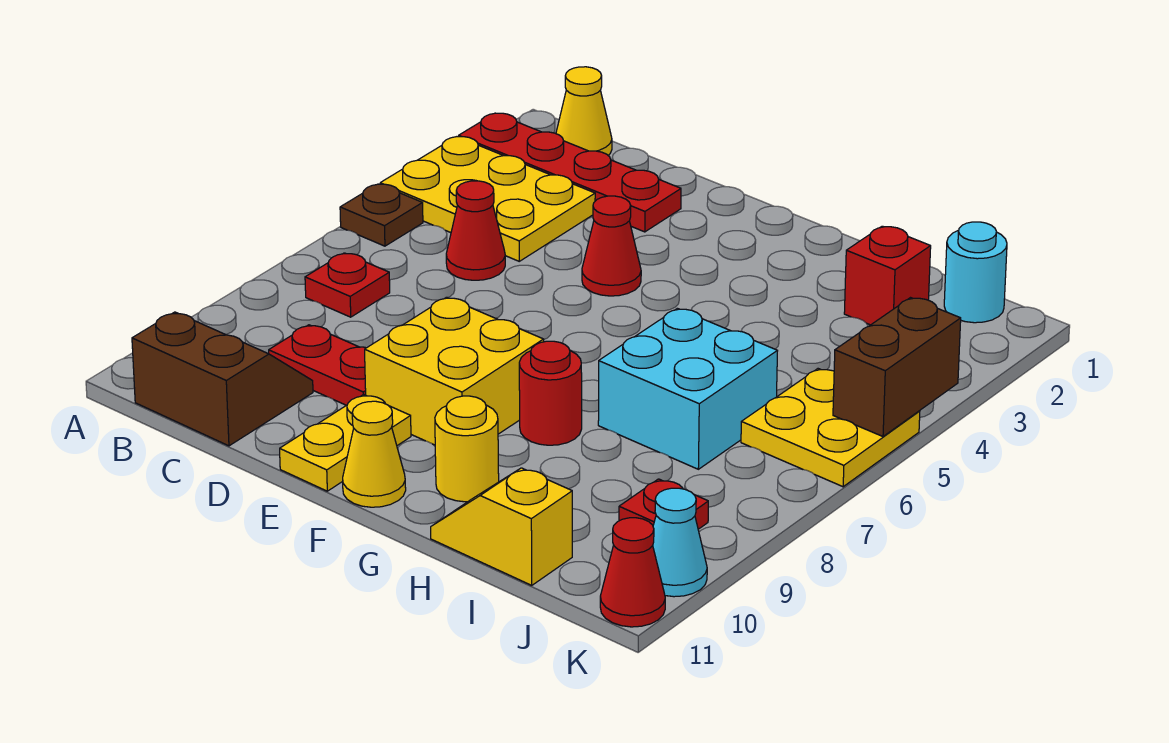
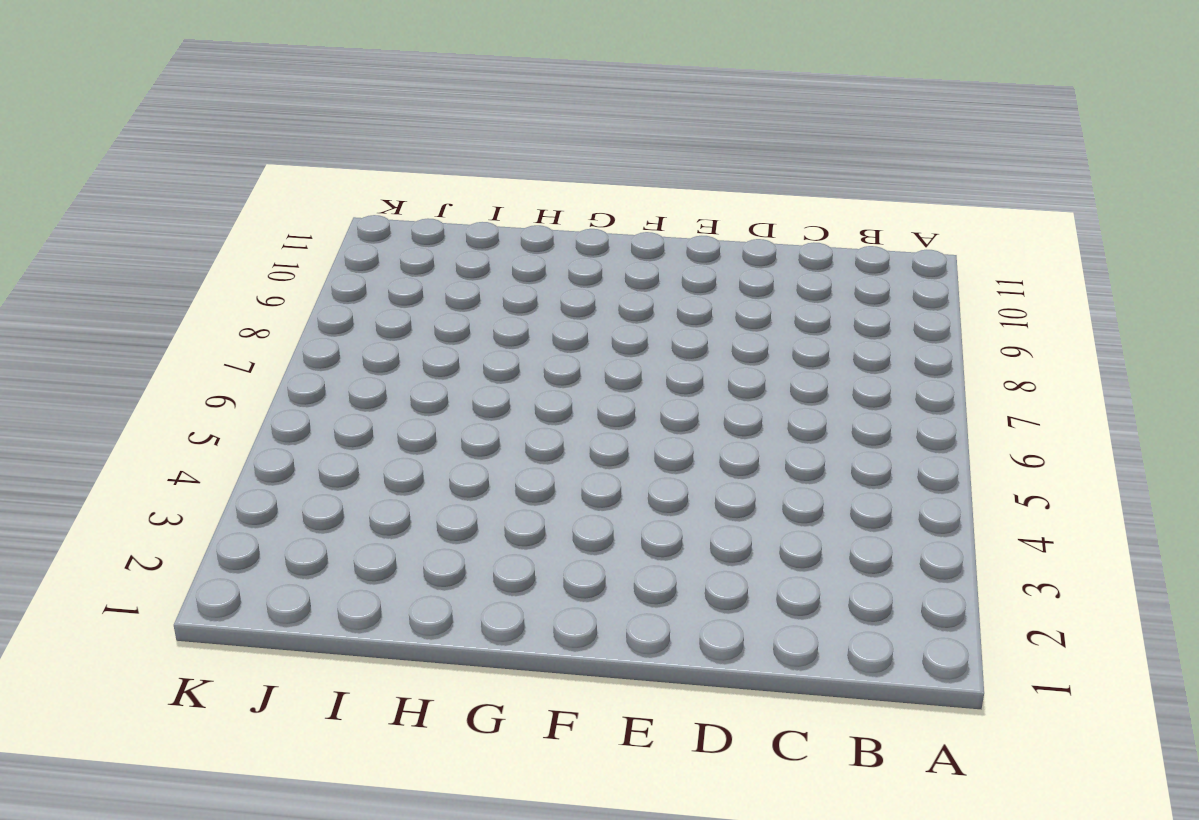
none -> red plate A2:D2 level 1
none -> yellow plate A3:C4 level 1
none -> brown plate A5 level 1

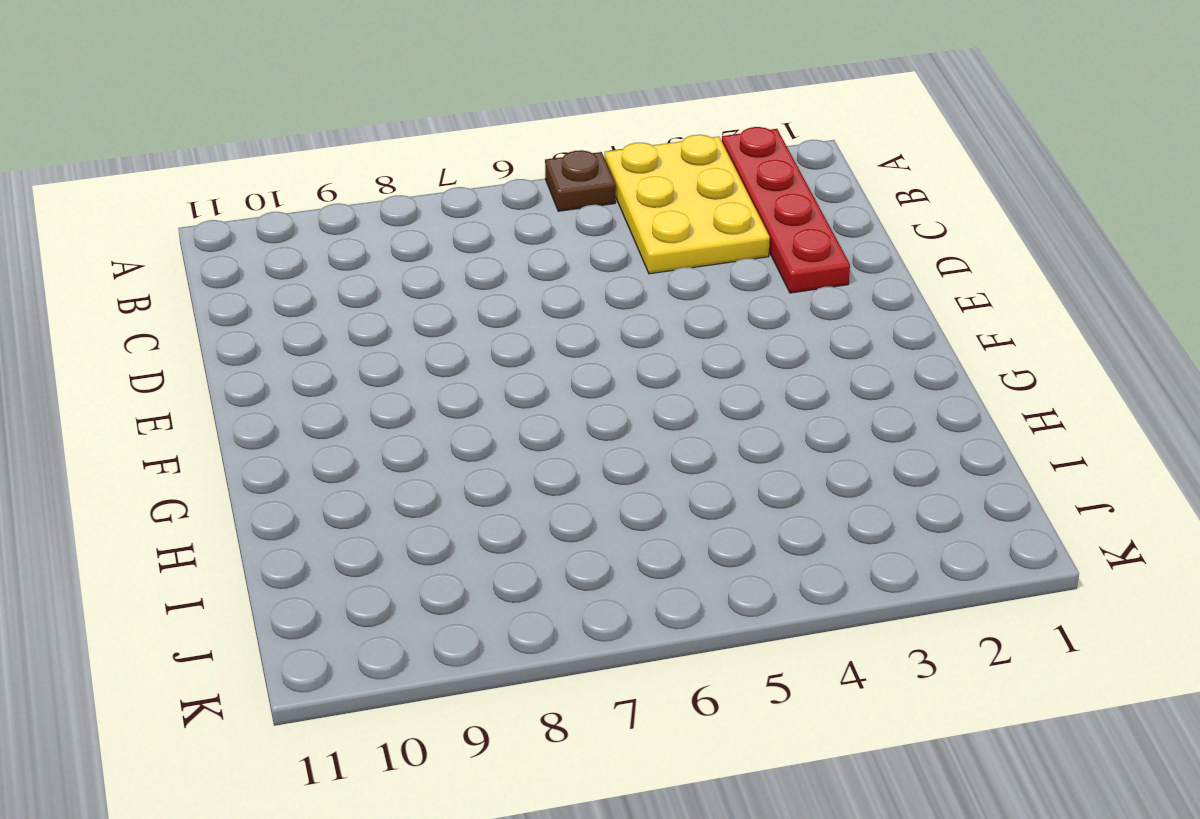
none -> yellow cone B1 level 1
none -> red plate B7 level 1
none -> brown slope B10:C11 level 1 top 11

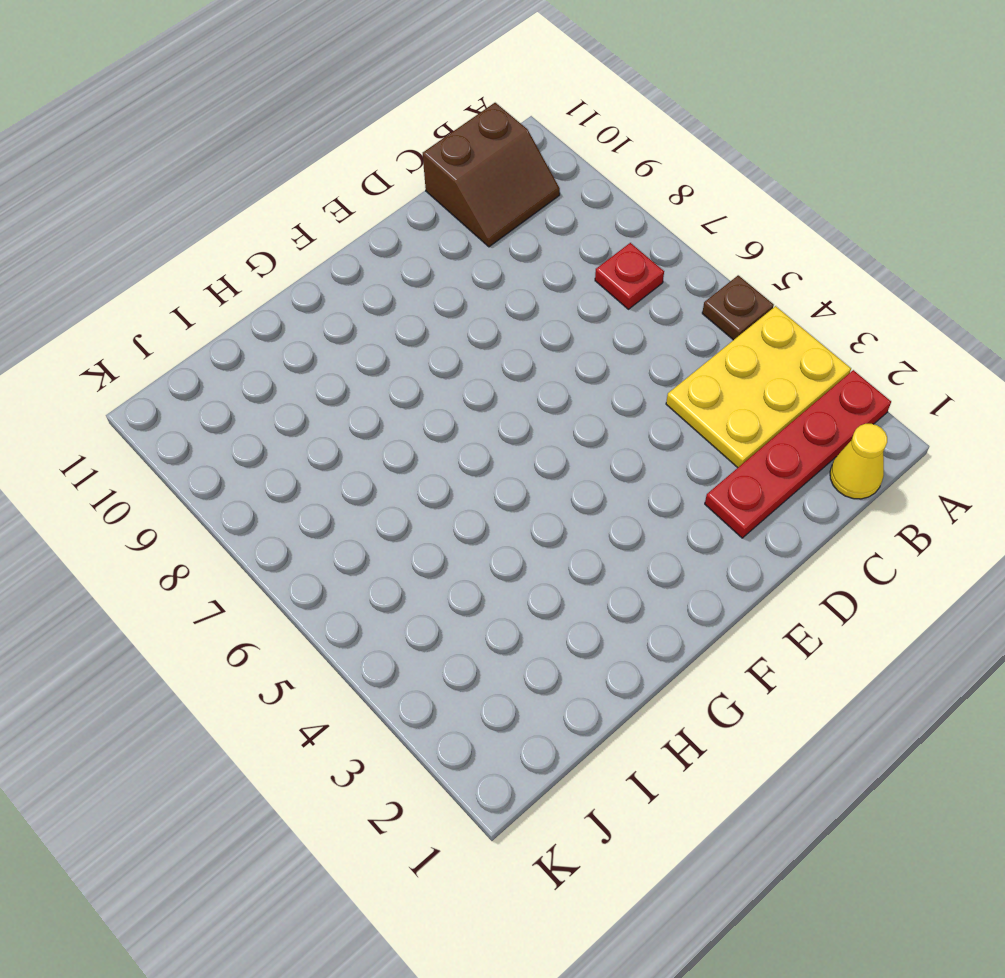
none -> red cone C5 level 1
none -> red plate C9:D9 level 1
none -> red cone E4 level 1

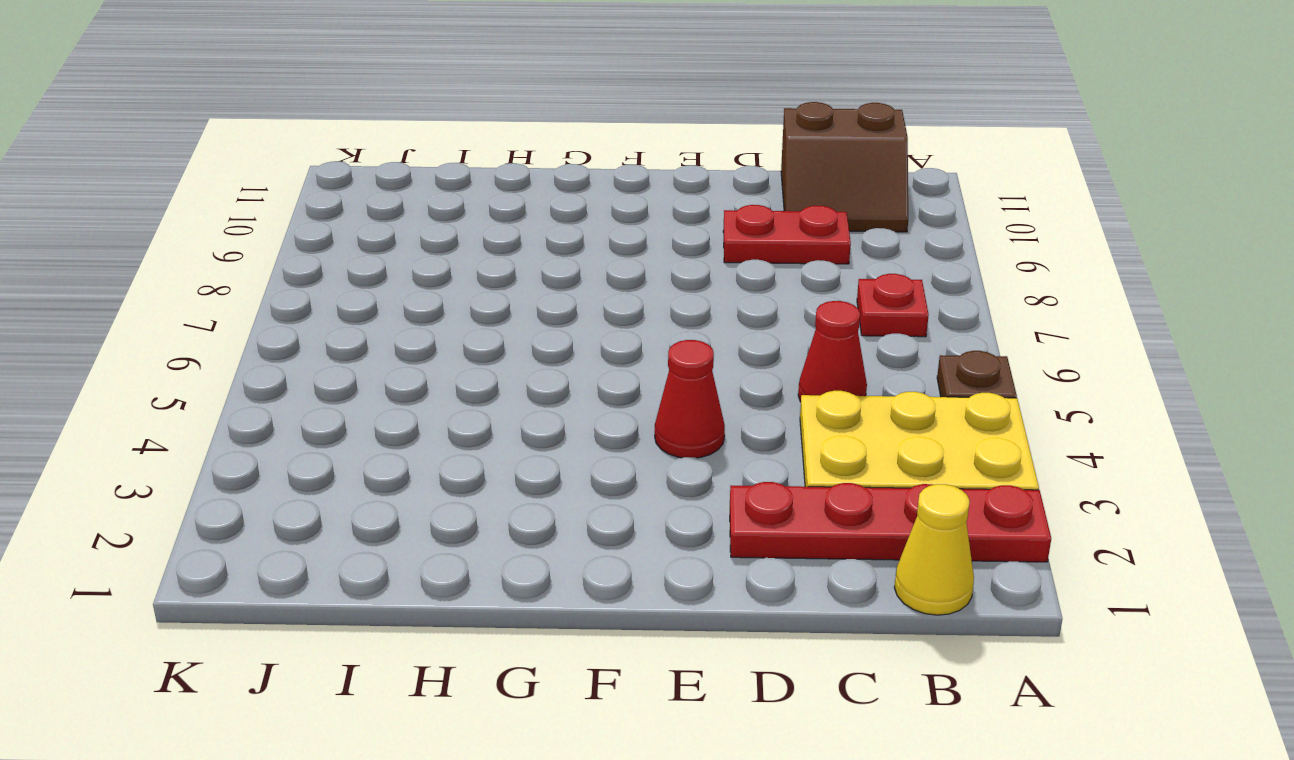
none -> yellow brick E8:F9 level 1
none -> yellow plate E10:E11 level 1
none -> yellow cone F11 level 1

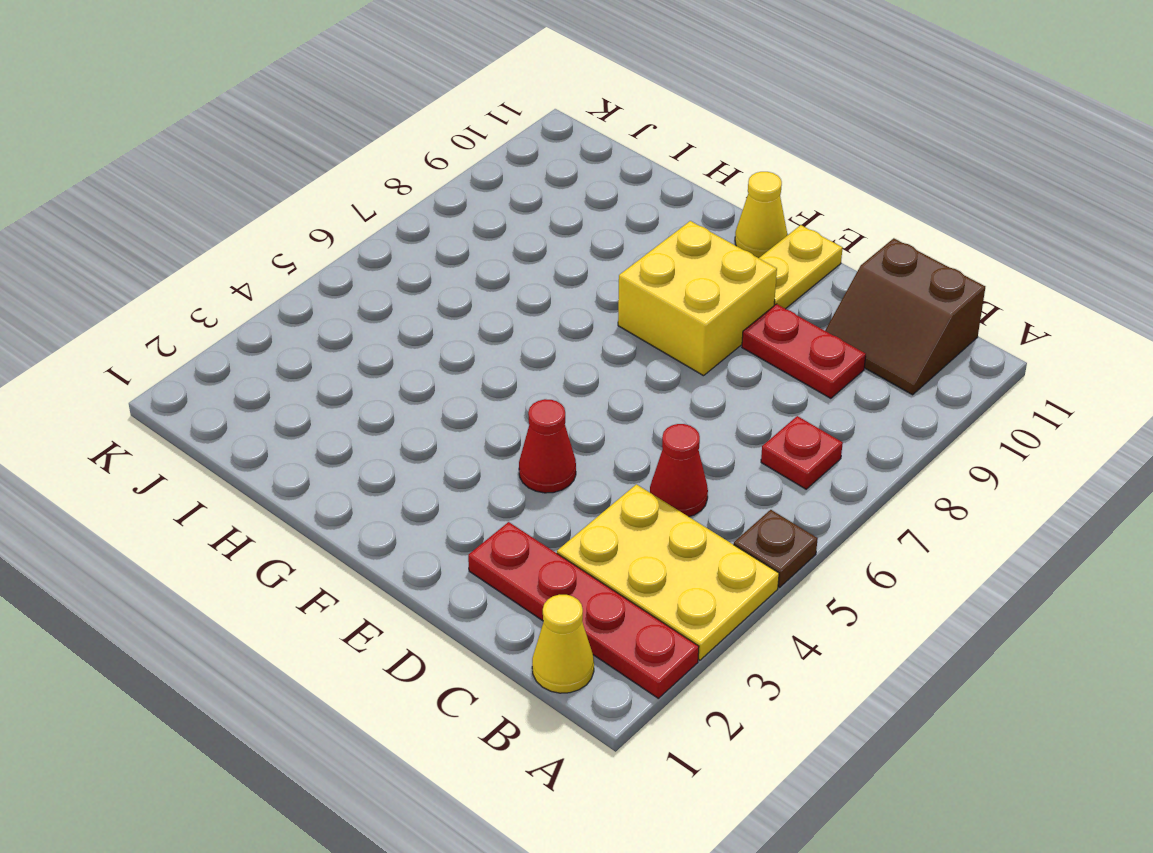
none -> red round brick G8 level 1
none -> yellow round brick G10 level 1
none -> cyan brick H6:I7 level 1

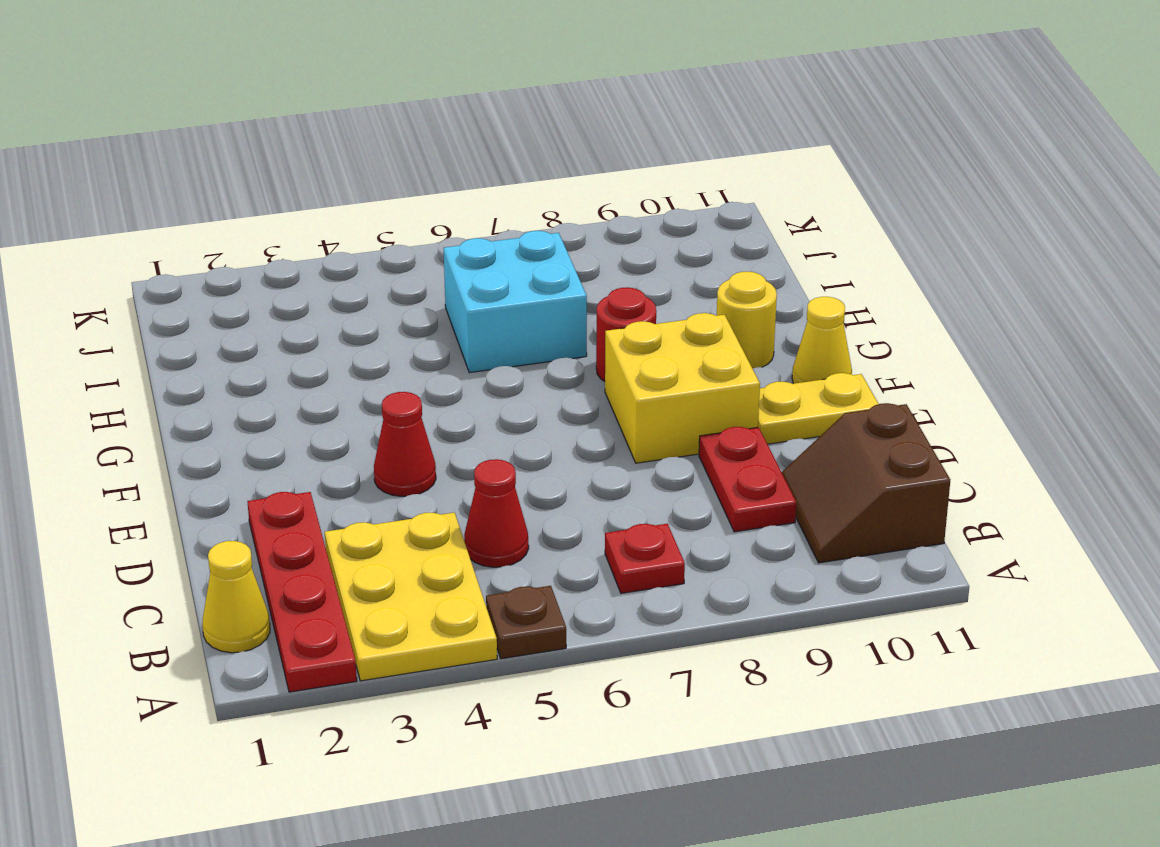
none -> yellow slope H11:I11 level 1 top I
none -> red brick I2 level 1
none -> cyan round brick J1 level 1

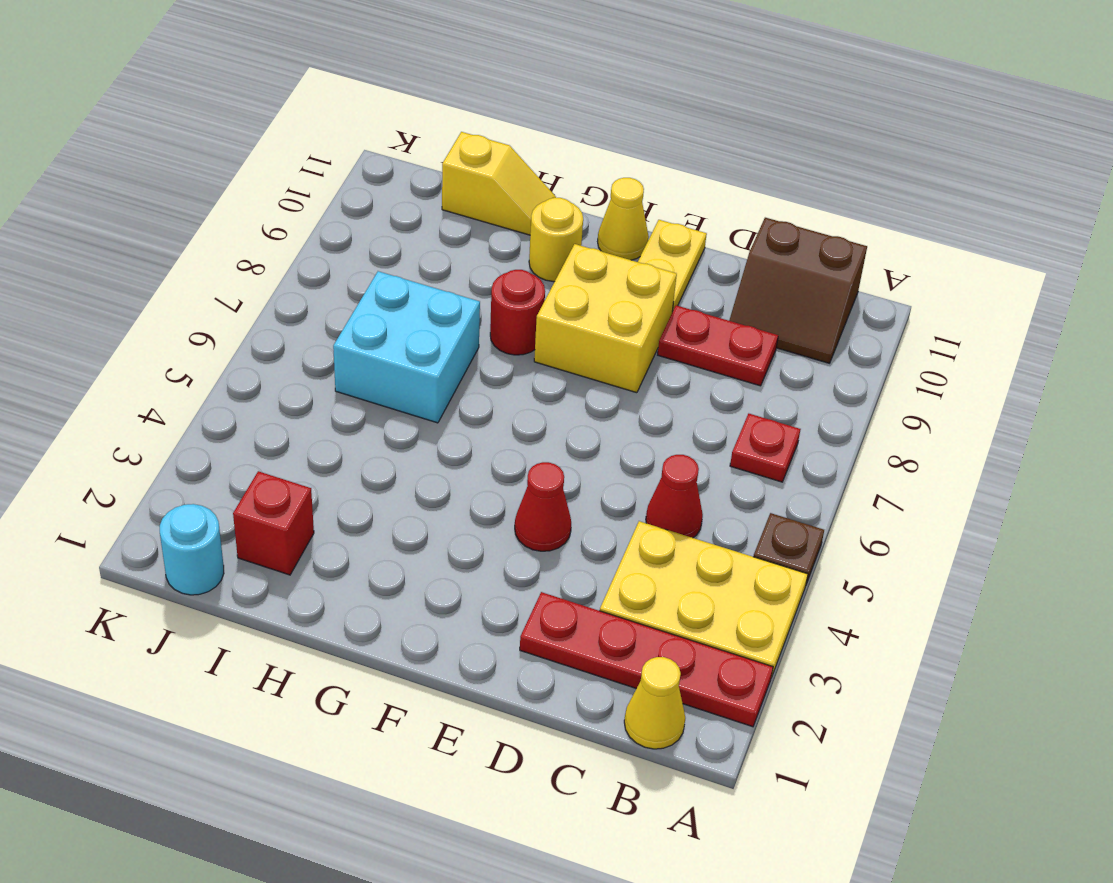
none -> yellow plate J5:K6 level 1
none -> red plate J9 level 1
none -> cyan cone K10 level 1

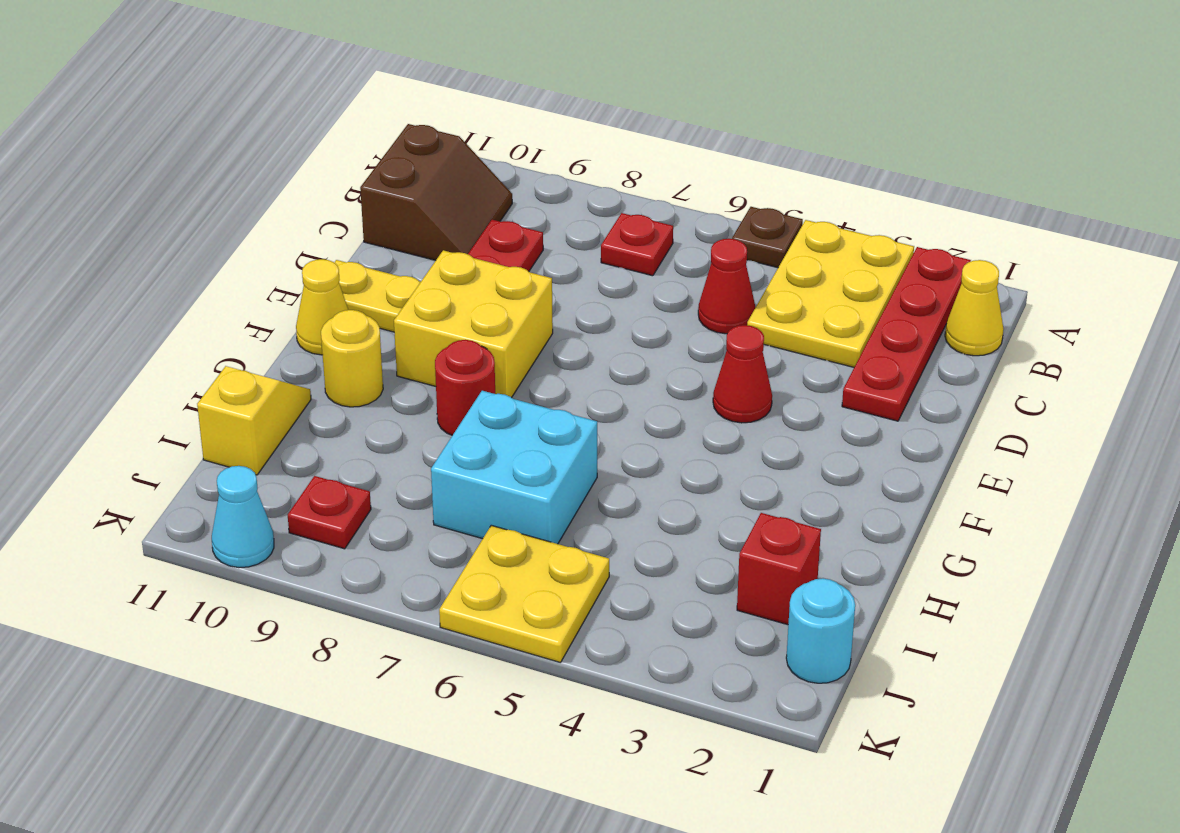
none -> red cone K11 level 1
none -> brown brick K4:K5 level 2

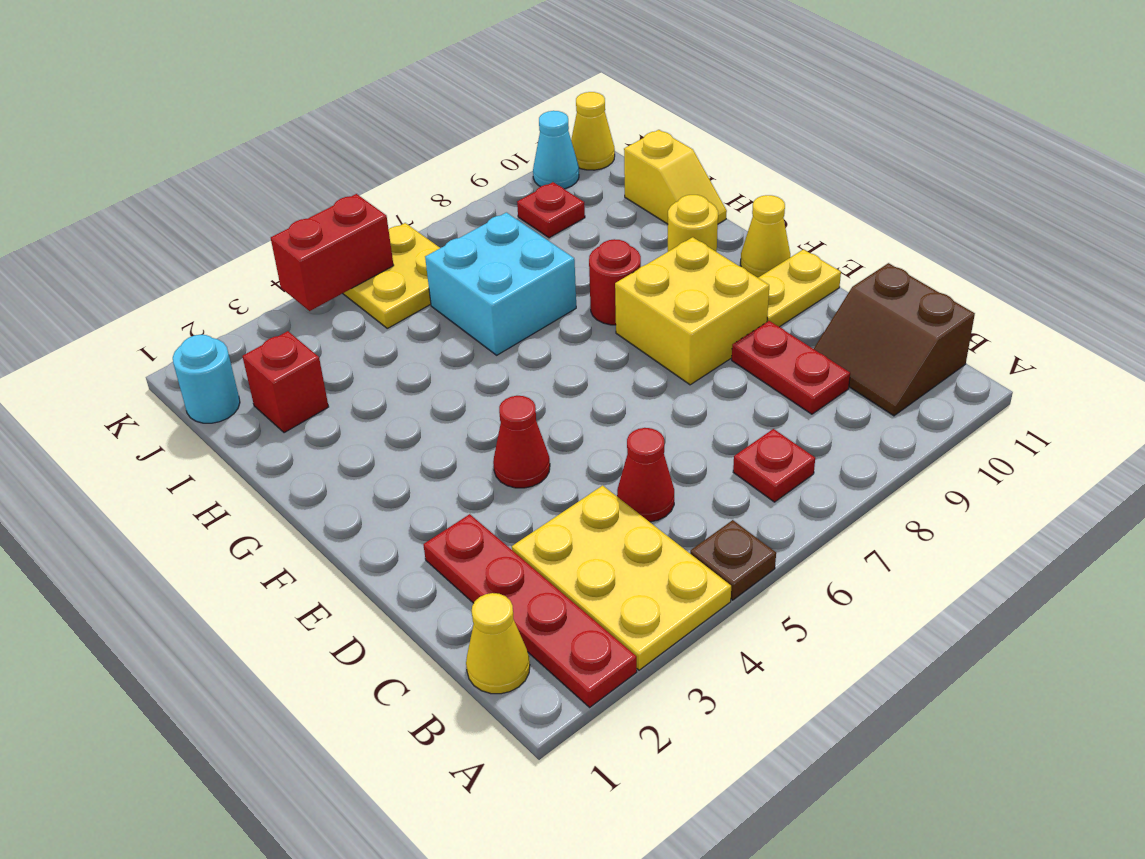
red brick K4:K5 level 2 -> brown brick K4:K5 level 2
yellow cone K11 level 1 -> red cone K11 level 1

